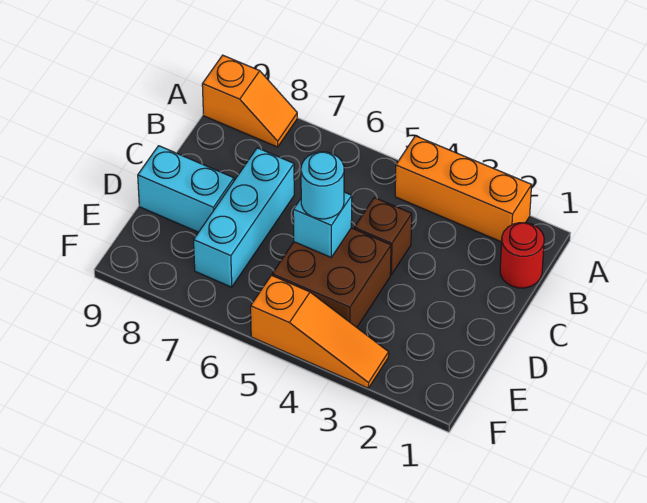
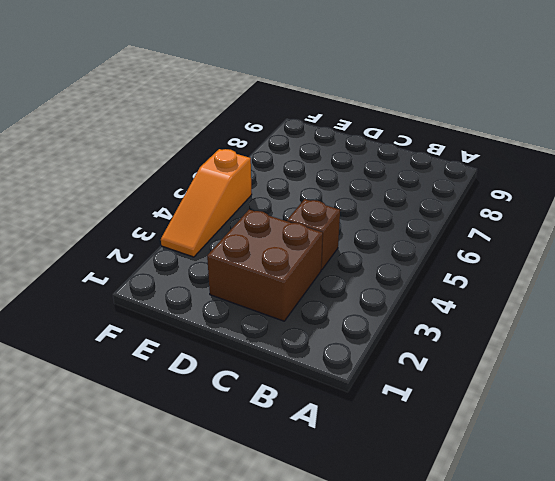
brown brick C2:D3 level 1 -> brown brick D4:E5 level 1
none -> orange brick A2:A4 level 1
none -> orange slope A8:A9 level 1 top 9

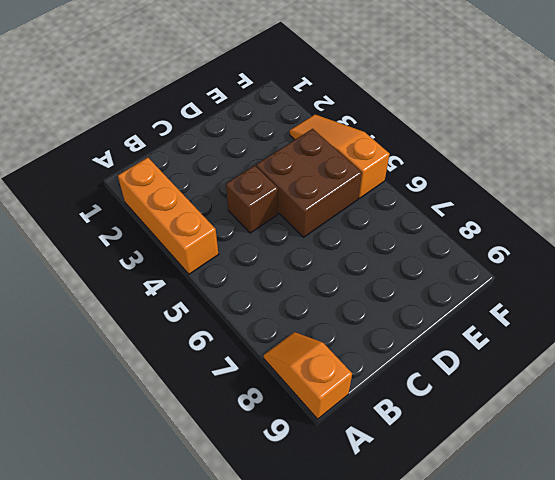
none -> red round brick B1 level 1
none -> cyan brick C7:E7 level 1

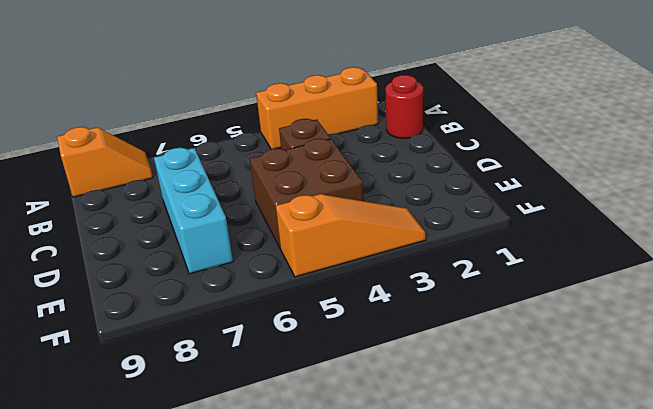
none -> cyan brick D8:D9 level 1
none -> cyan brick D5 level 2

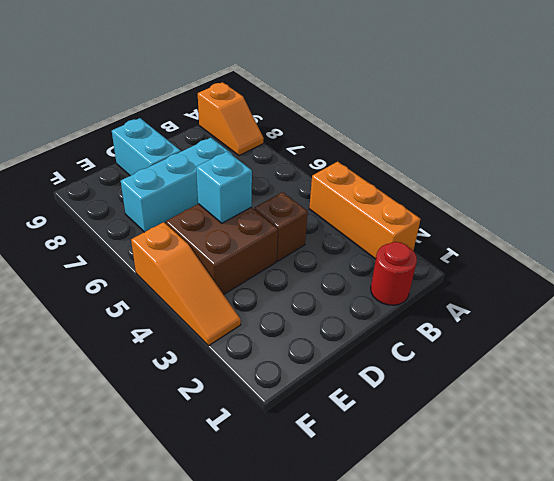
none -> cyan round brick D5 level 3

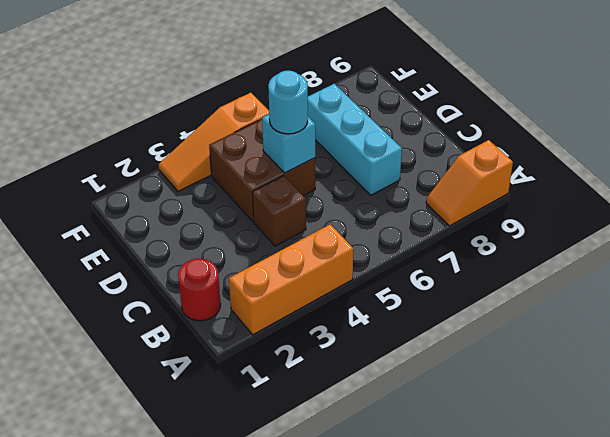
none -> cyan brick D8:D9 level 1

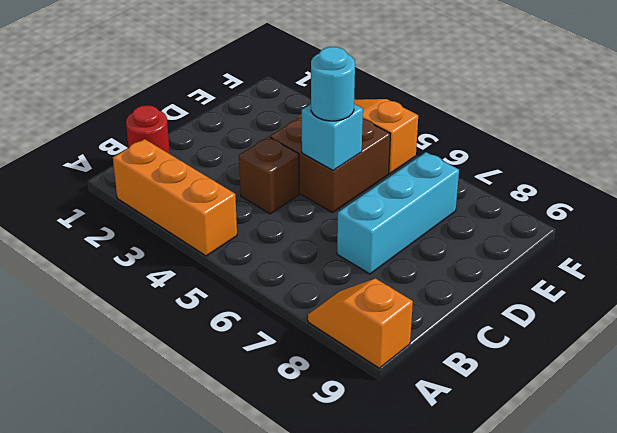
none -> cyan brick D8:D9 level 1

